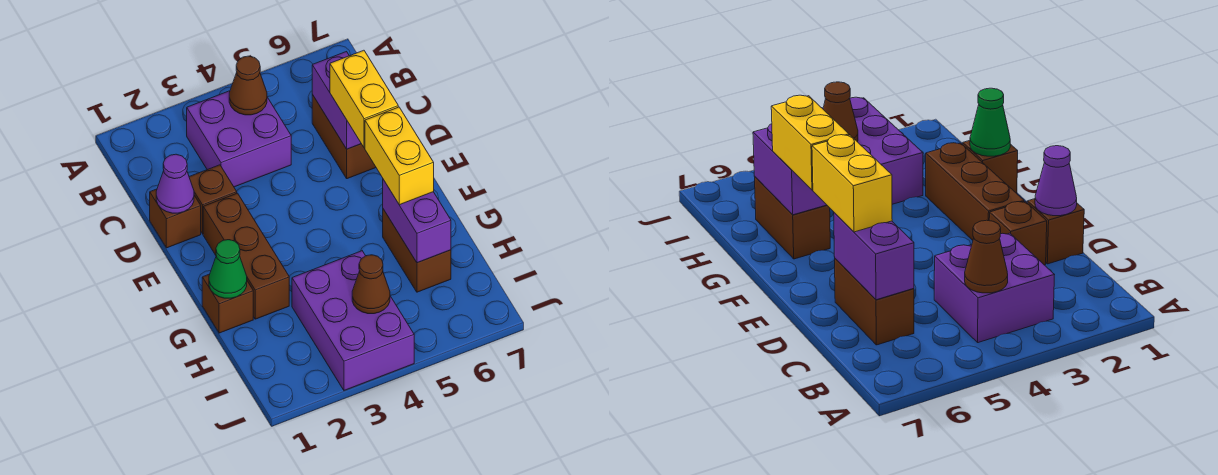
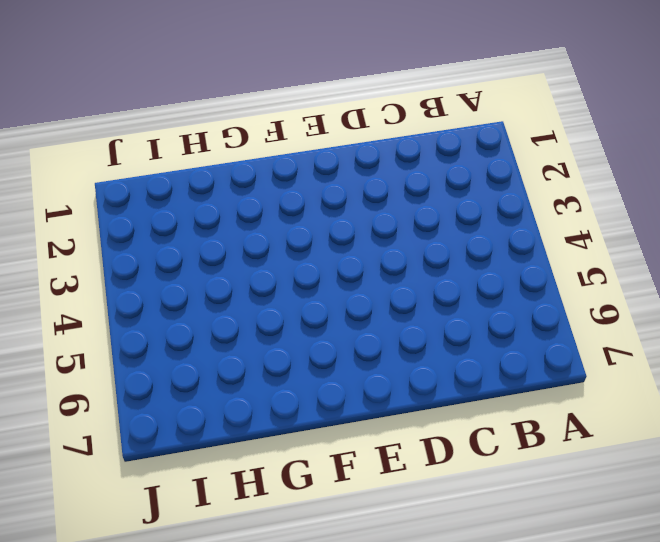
none -> purple brick B3:C4 level 1
none -> brown brick C6:D6 level 1
none -> brown brick D1 level 1

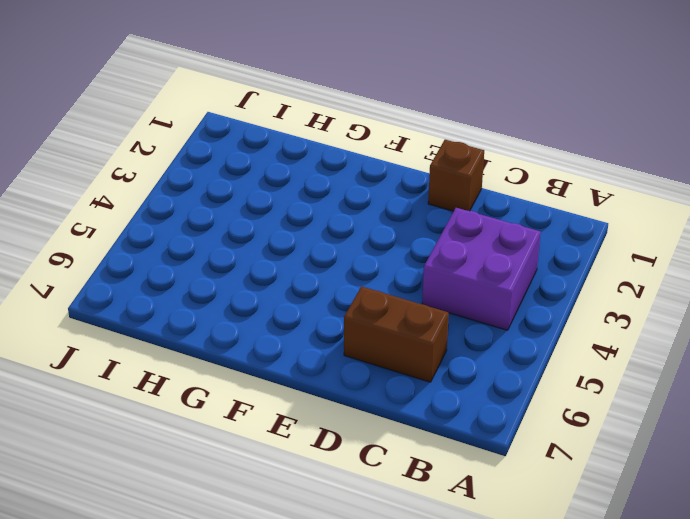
none -> brown brick D2 level 1
none -> brown brick E2:G2 level 1
none -> brown brick G1 level 1

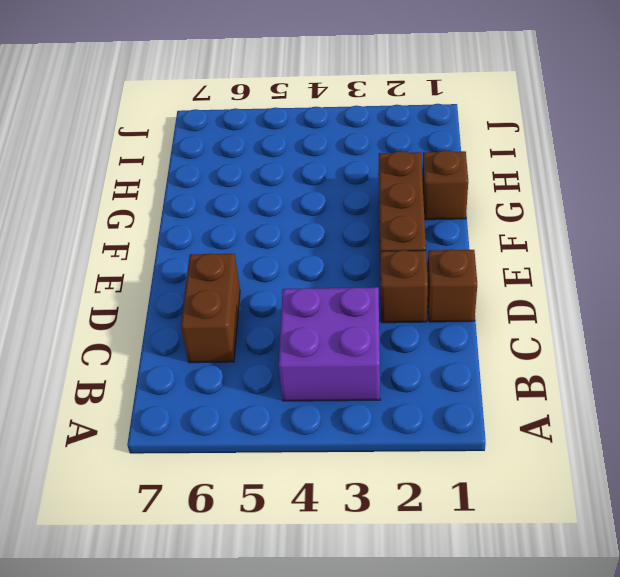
none -> brown brick G6:H6 level 1
none -> purple brick H3:J4 level 1
none -> brown cone B4 level 2

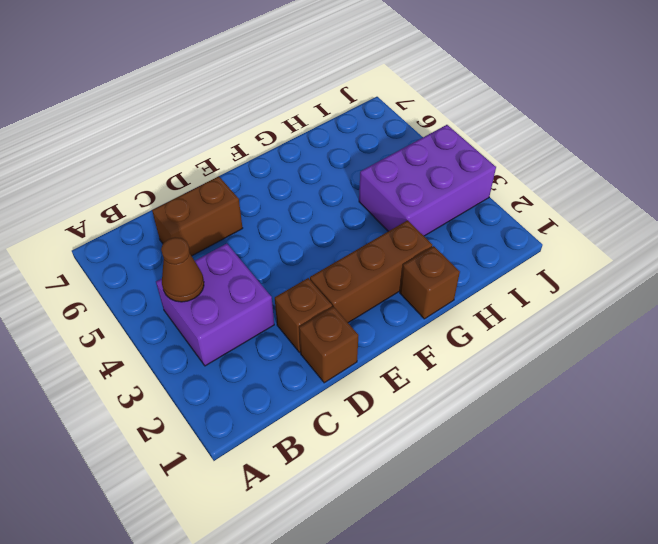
none -> brown brick G6:H6 level 1
none -> purple brick C6:D6 level 2
none -> purple cone D1 level 2

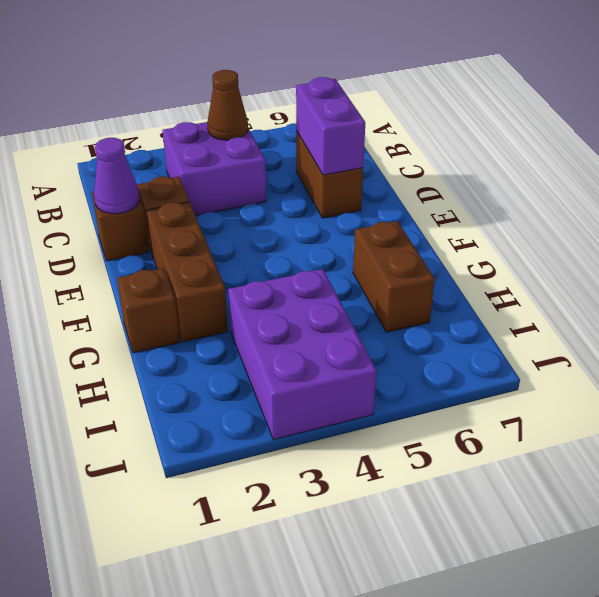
none -> green cone G1 level 2
none -> purple brick G6:H6 level 2
none -> brown cone I4 level 2

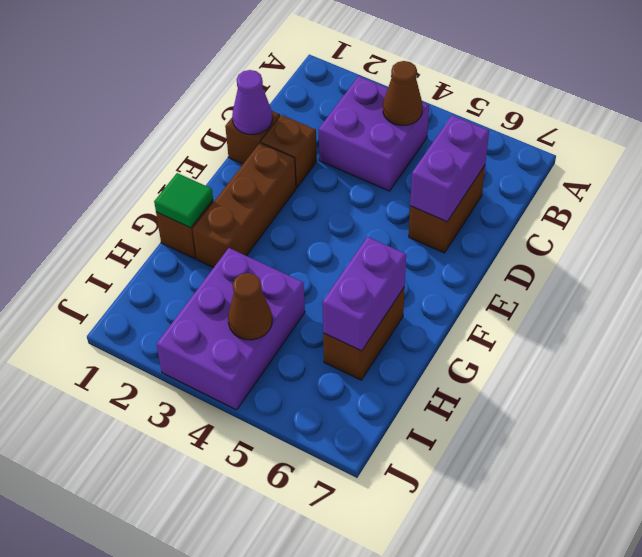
green tile G1 level 2 -> green cone G1 level 2
none -> yellow brick D6:E6 level 3
none -> yellow brick F6:G6 level 3

